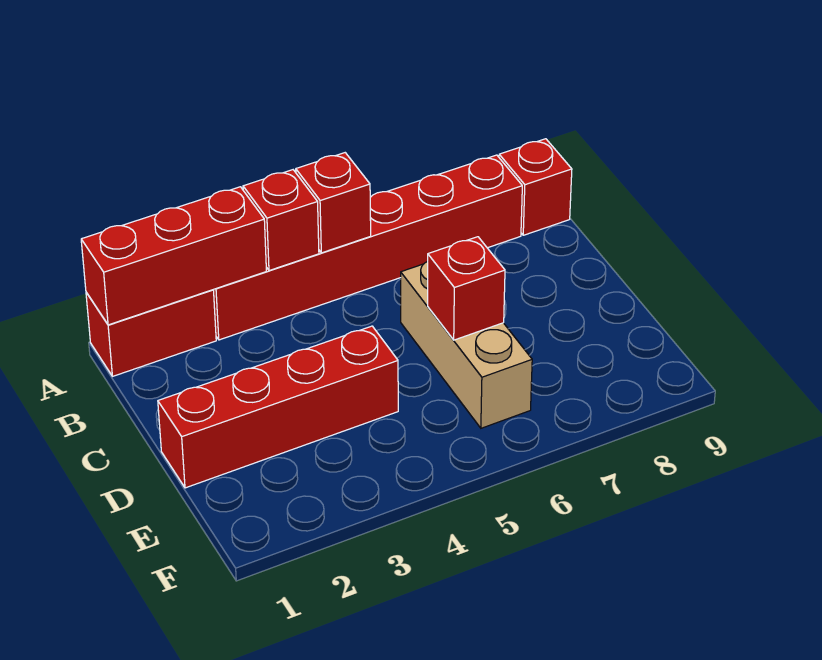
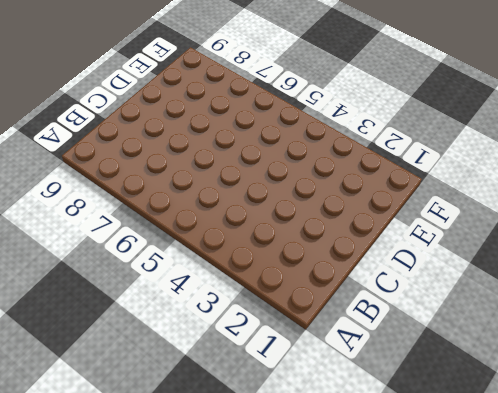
none -> red brick A1:A2 level 1
none -> red brick A3:A8 level 1

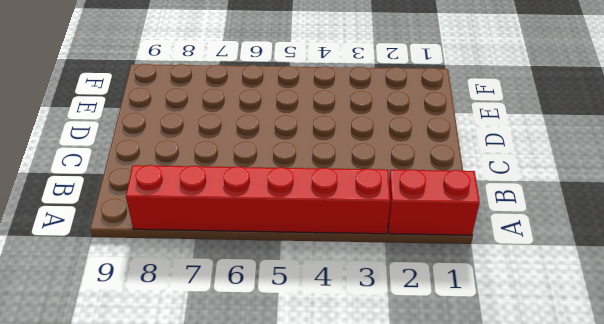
none -> red brick A9 level 1
none -> tan brick C6:E6 level 1

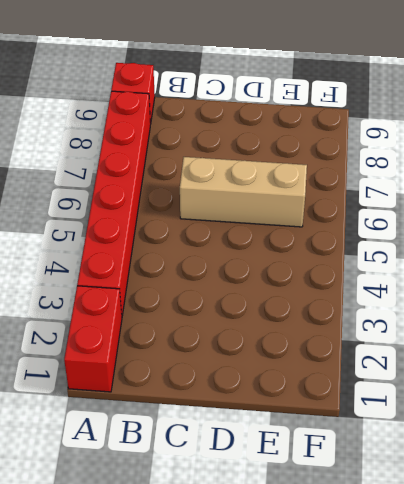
none -> red brick D1:D4 level 1
none -> red brick A1:A3 level 2

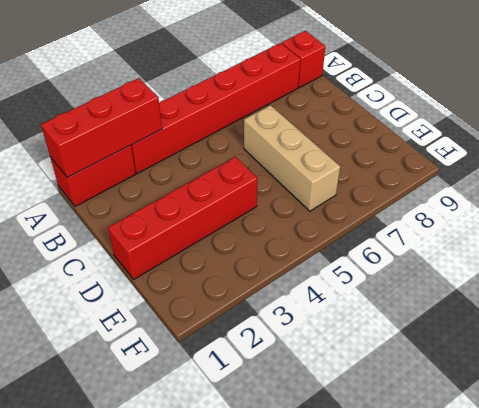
none -> red brick A4 level 2
none -> red brick A5 level 2

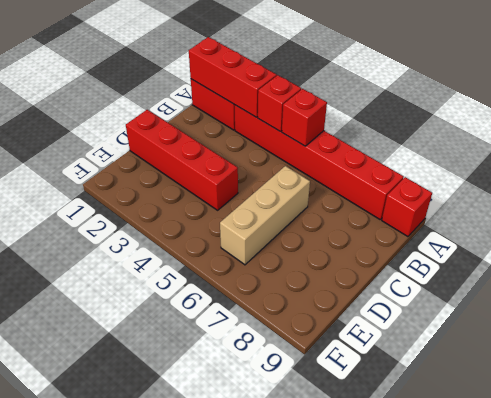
none -> red brick D6 level 2

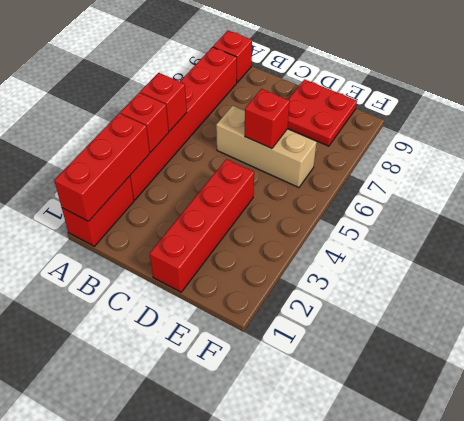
red plate D8:E9 level 1 -> none

